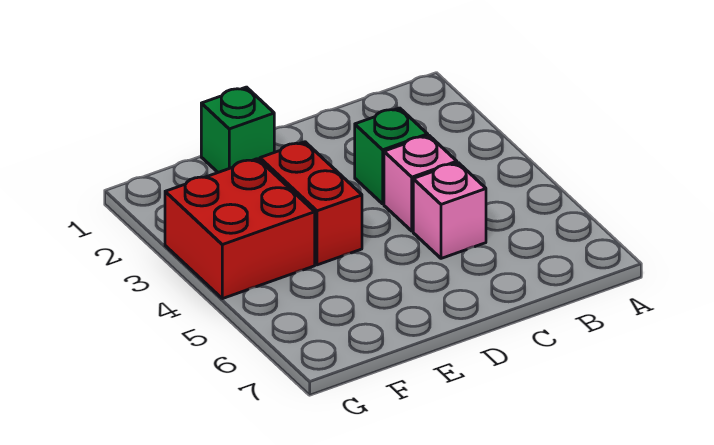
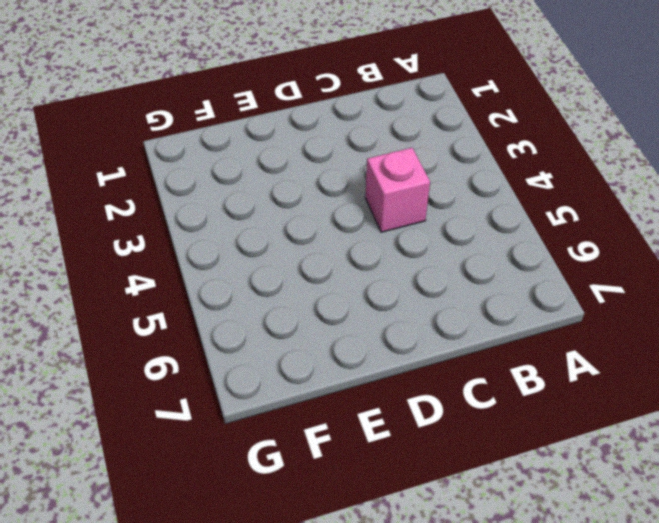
none -> green brick C3 level 1
none -> pink brick C5 level 1

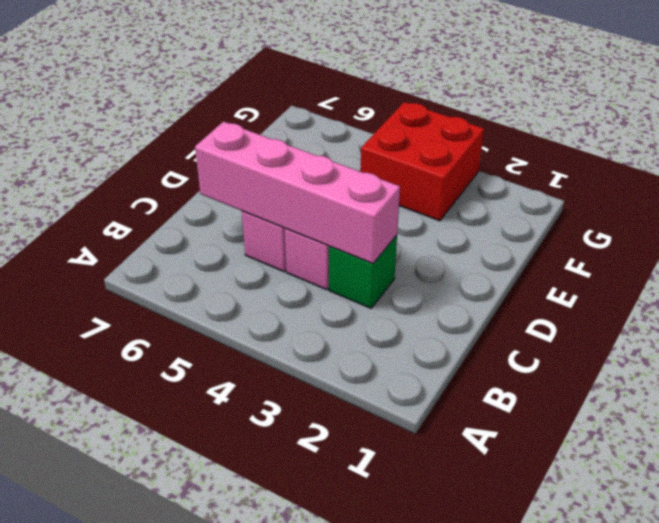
pink brick C3:C6 level 2 -> none
none -> green brick E1 level 1
none -> red brick E3:E4 level 1

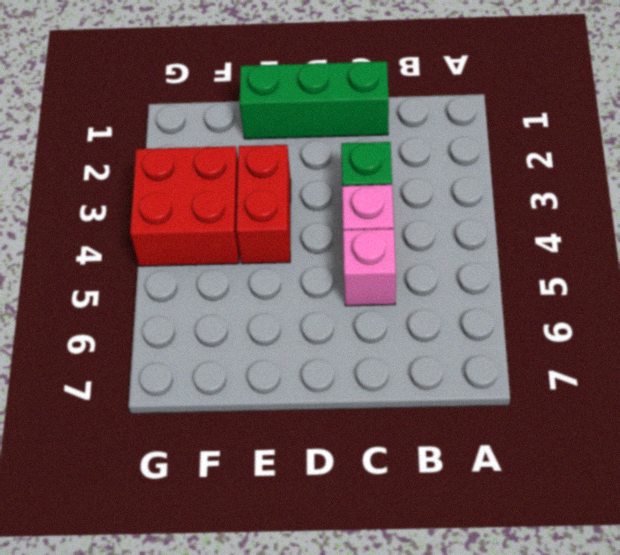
green brick C1:E1 level 1 -> green brick E1 level 1

